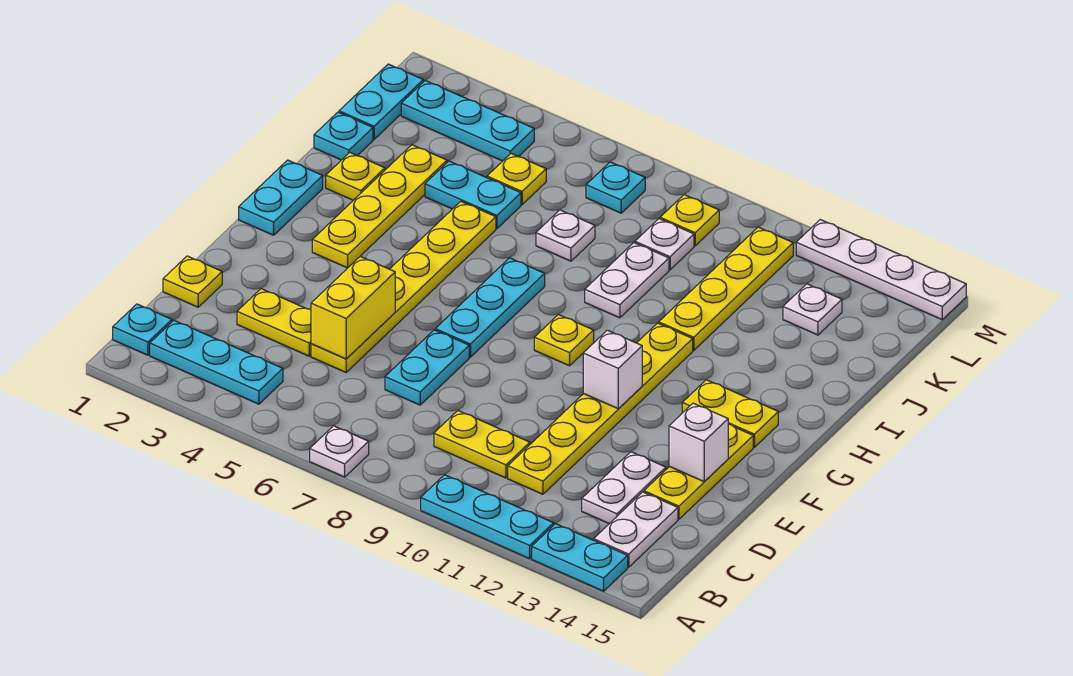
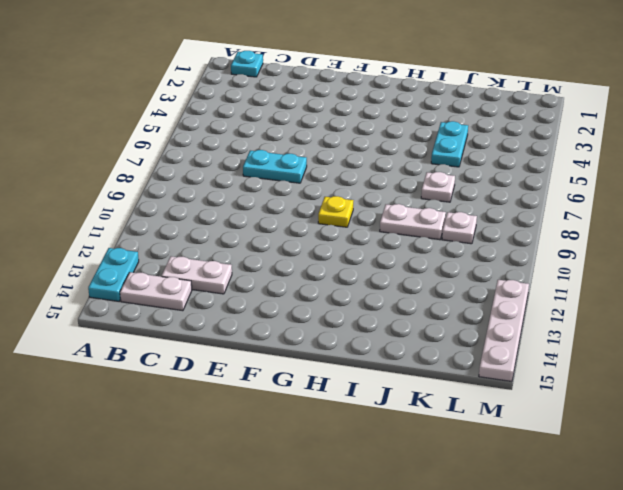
none -> white plate A7 level 1
none -> cyan plate A10:A12 level 1
none -> cyan plate B2:B4 level 1
none -> yellow plate C9:C10 level 1

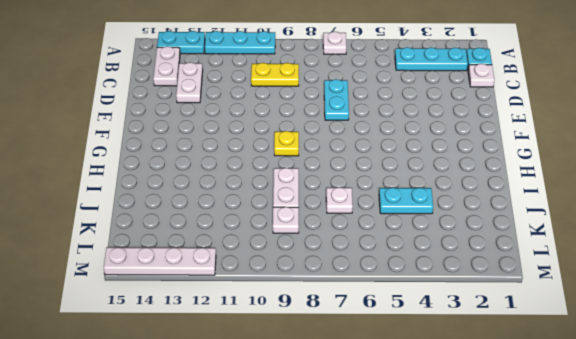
white plate C1 level 1 -> white plate K13 level 1
none -> yellow plate C11:H11 level 1
none -> yellow plate D1 level 1
none -> yellow plate D3:D4 level 1
none -> yellow plate D5:I5 level 1

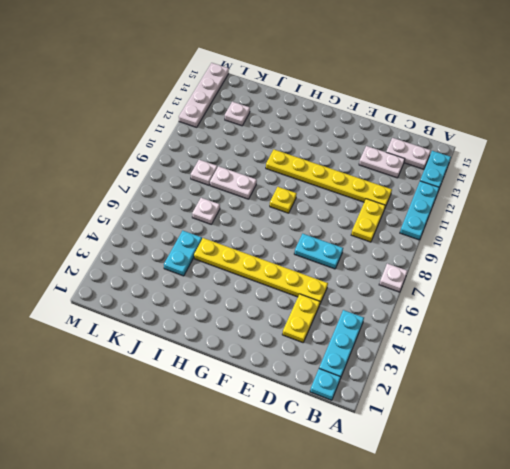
none -> yellow plate D1 level 1
none -> yellow plate D14:F14 level 1
none -> cyan plate F7:H7 level 1
none -> cyan plate G1:H1 level 1

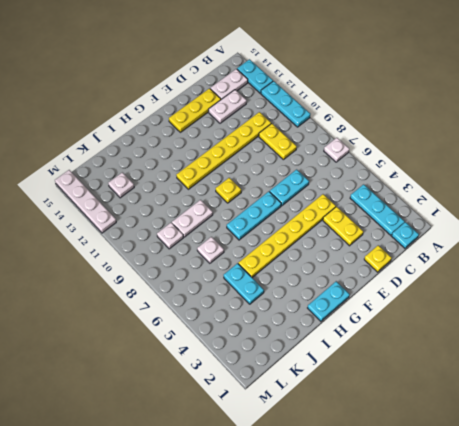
none -> yellow plate G3:J3 level 1
none -> yellow plate G13:G14 level 1
none -> yellow plate I2 level 1
none -> yellow plate I11:L11 level 1

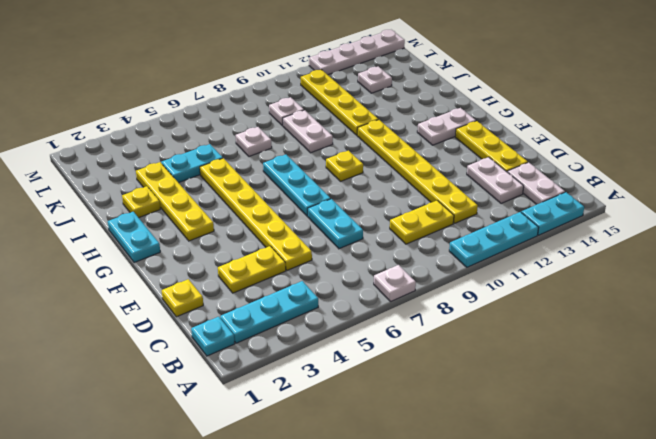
white plate G13:G14 level 1 -> yellow plate G13:G14 level 1
none -> cyan plate J1 level 1
none -> cyan plate K1:L1 level 1
none -> yellow plate K5 level 1
none -> cyan plate L2:L4 level 1

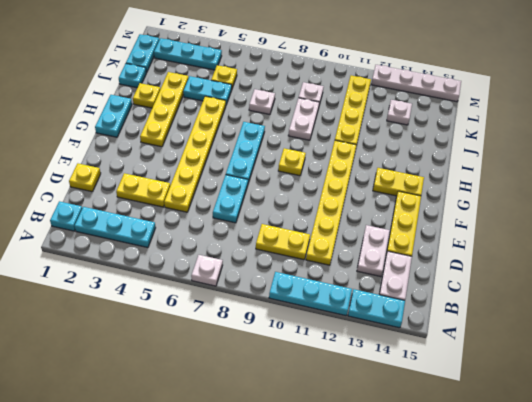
none -> cyan plate L7 level 1
none -> yellow plate L9 level 1
none -> yellow brick D5:E5 level 2
none -> white brick E14 level 2

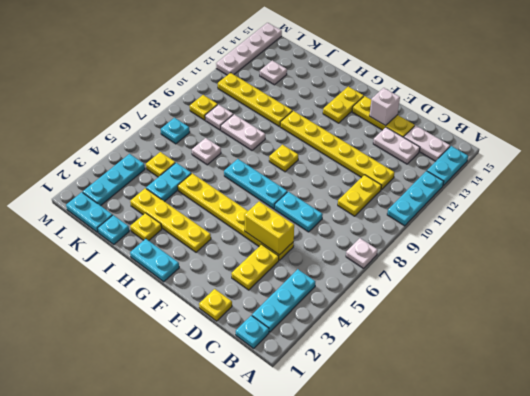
none -> white brick F11 level 2

